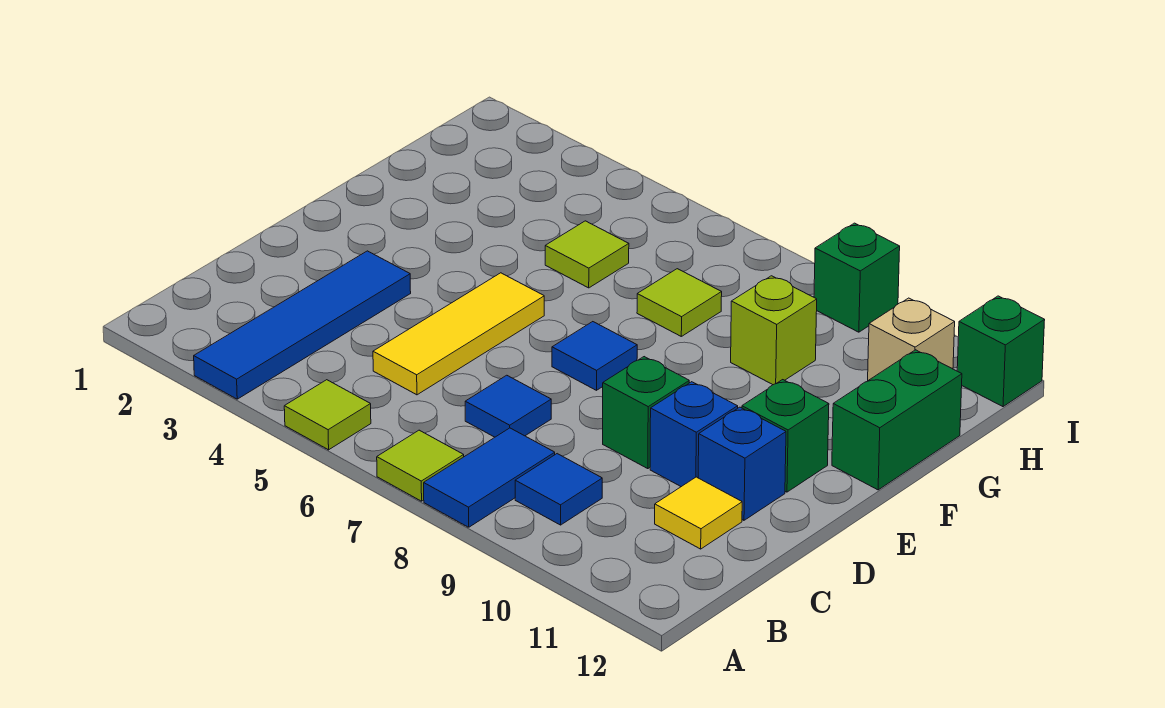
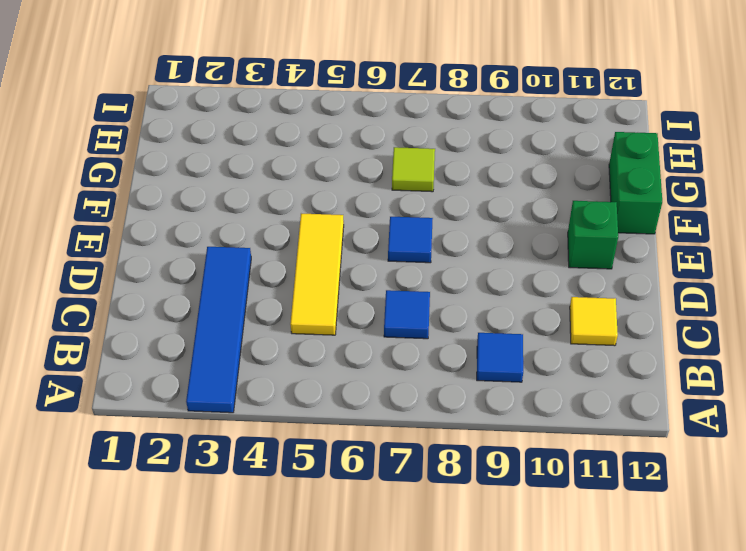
none -> lime tile A5 level 1
none -> lime tile A7 level 1
none -> blue tile A8:B8 level 1

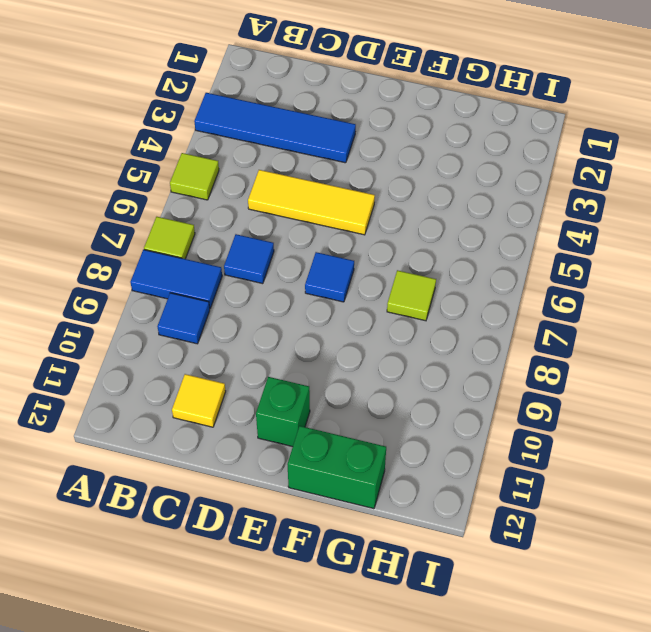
none -> green brick D9 level 1
none -> blue brick D10 level 1
none -> blue brick D11 level 1

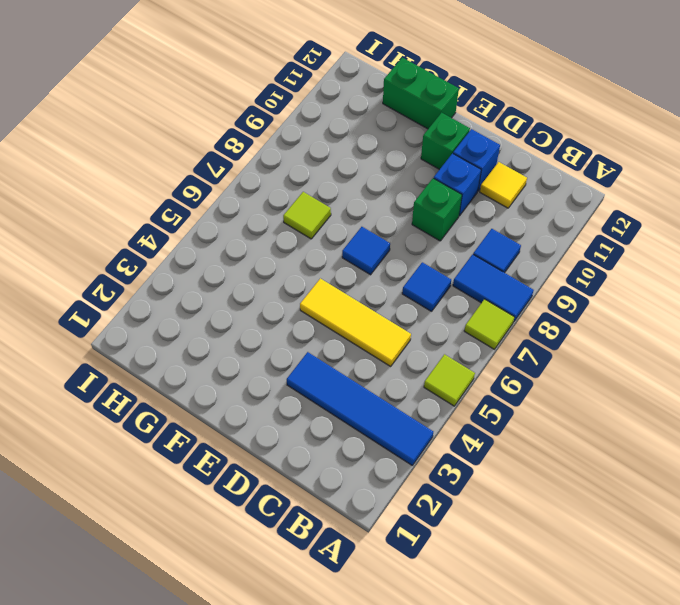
none -> lime tile G5 level 1
none -> lime brick G9 level 1
none -> tan brick H11 level 1

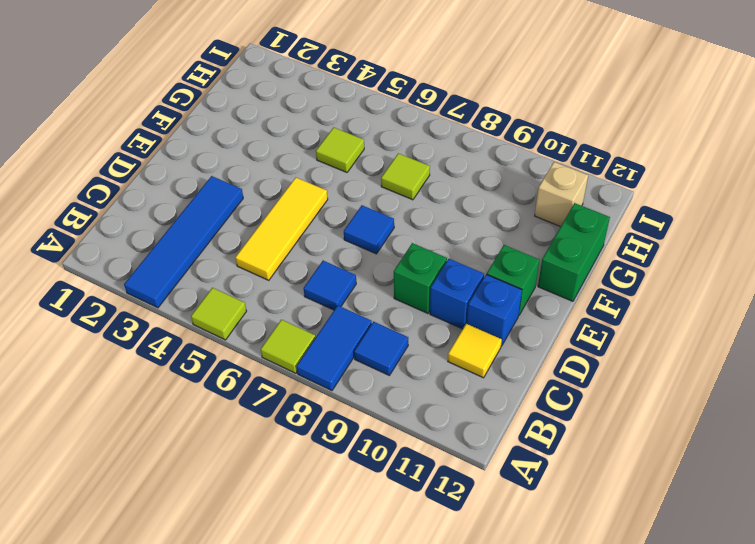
none -> lime brick G9 level 1
none -> green brick I9 level 1
none -> green brick I12 level 1

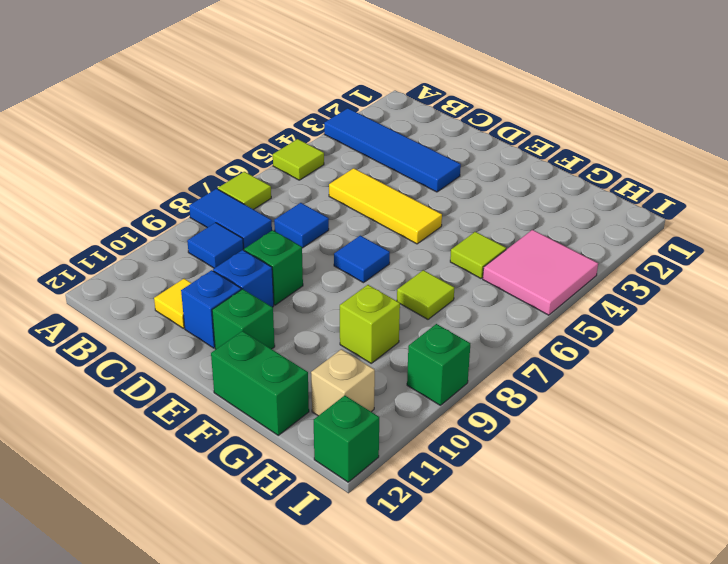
pink tile H4:I5 level 1 -> none

